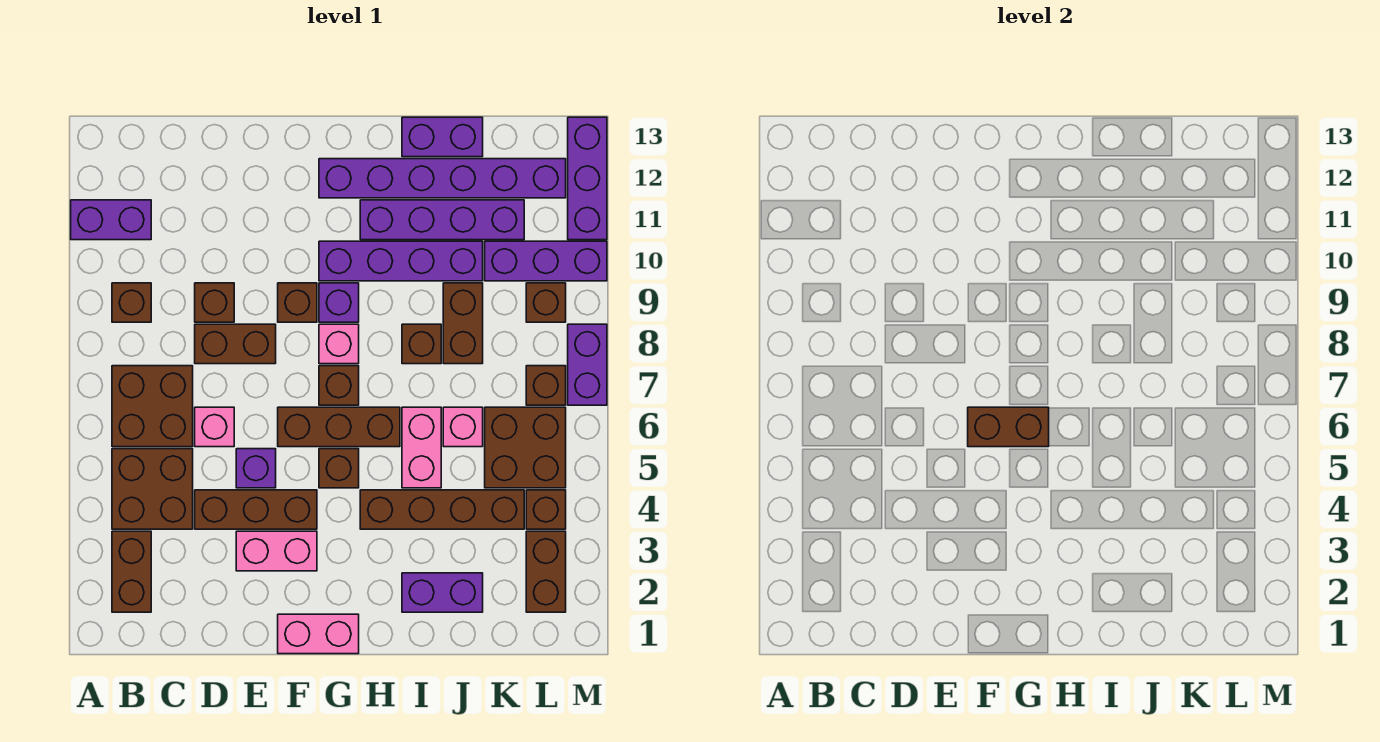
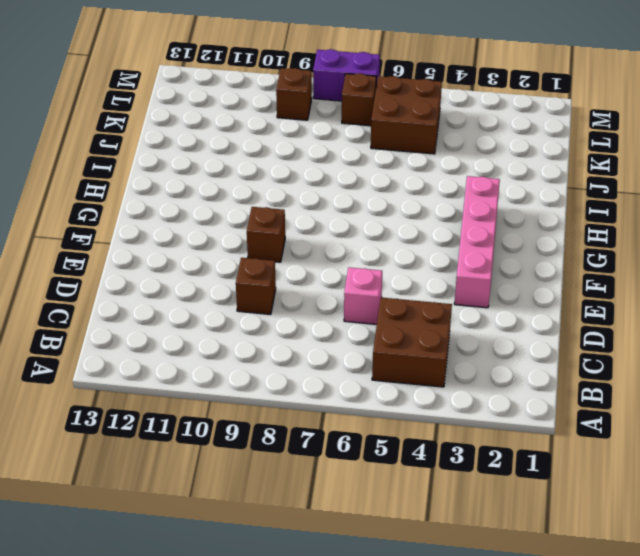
pink brick E3:H3 level 1 -> pink brick E3:F3 level 1
none -> purple brick A11:B11 level 1
none -> brown brick B2:B3 level 1
none -> brown brick B6:C7 level 1
none -> brown brick B9 level 1

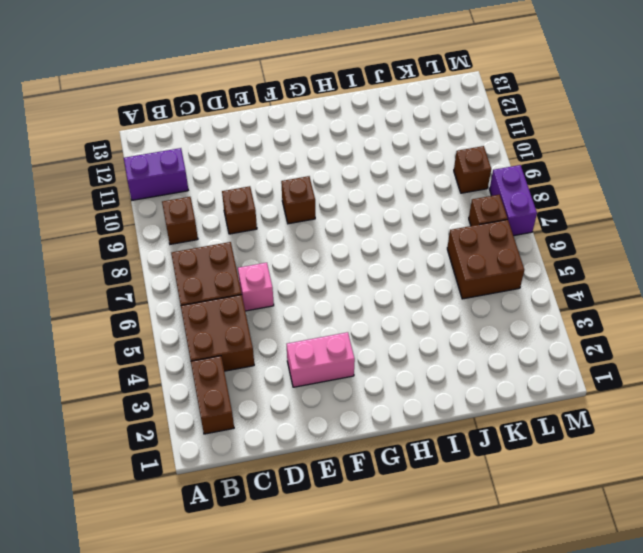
none -> brown brick D4:F4 level 1
none -> brown brick D8:E8 level 1
none -> purple brick E5 level 1
none -> pink brick F1:G1 level 1

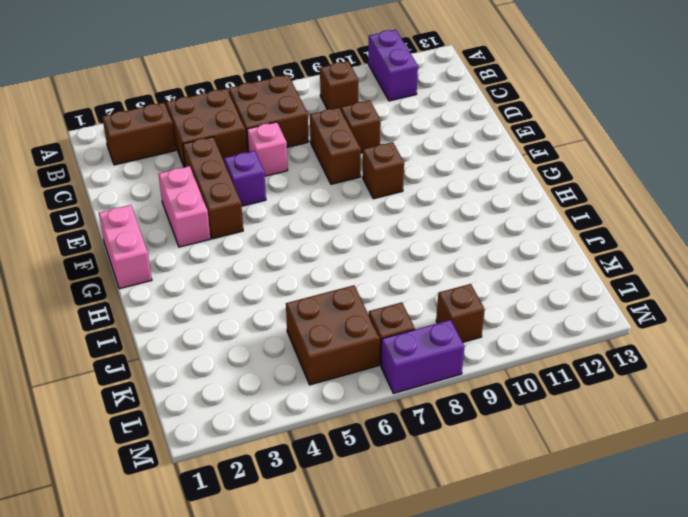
none -> brown brick F6:H6 level 1
none -> brown brick G5 level 1
none -> brown brick G7 level 1
none -> pink brick G8 level 1

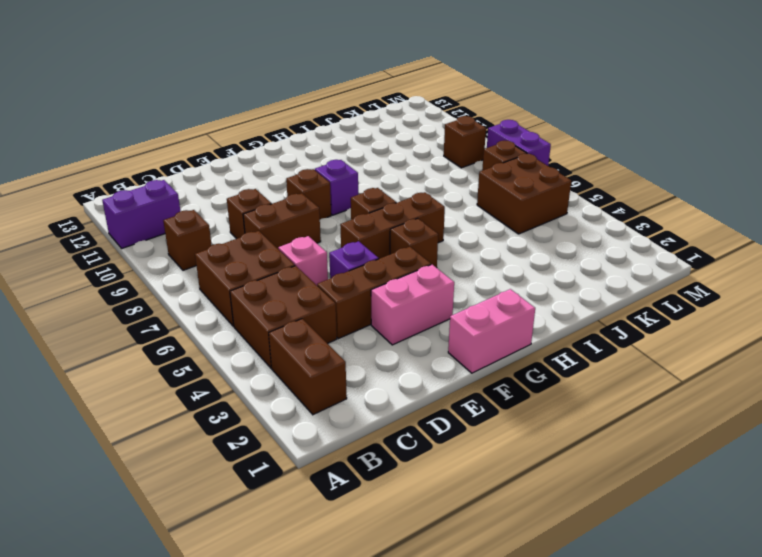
none -> pink brick G8 level 1
none -> purple brick G10:J10 level 1
none -> purple brick G12:L12 level 1
none -> brown brick H4:K4 level 1

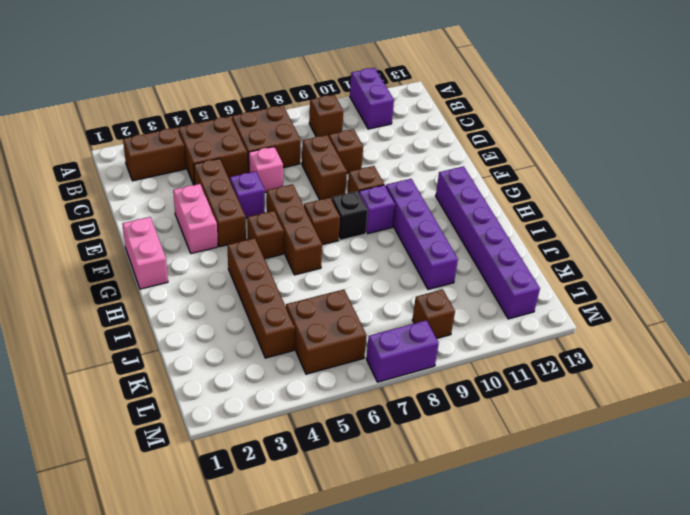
black brick G8 level 1 -> pink brick G8 level 1
none -> purple brick H11:K11 level 1
none -> purple brick I2:J2 level 1
none -> pink brick I5:I6 level 1
none -> brown brick I8 level 1

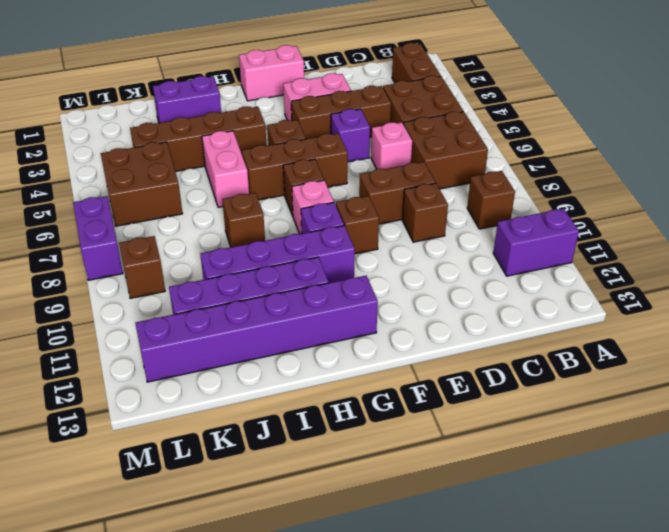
none -> purple brick I13:J13 level 1
none -> pink brick J6 level 1
none -> brown brick J8:J9 level 1
none -> purple brick K10:M10 level 1

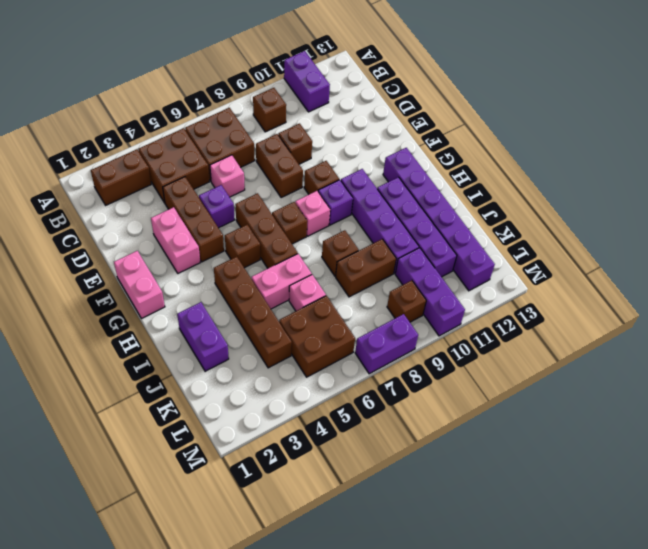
none -> purple brick I13:J13 level 1
none -> brown brick L2:L3 level 1
none -> brown brick L4 level 1
none -> brown brick L7 level 1

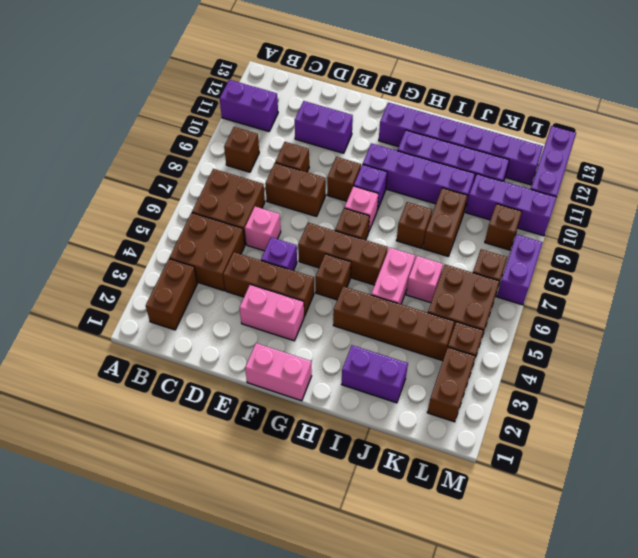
purple brick D11:E11 level 1 -> purple brick I13:J13 level 1
none -> brown brick F6:G6 level 2

